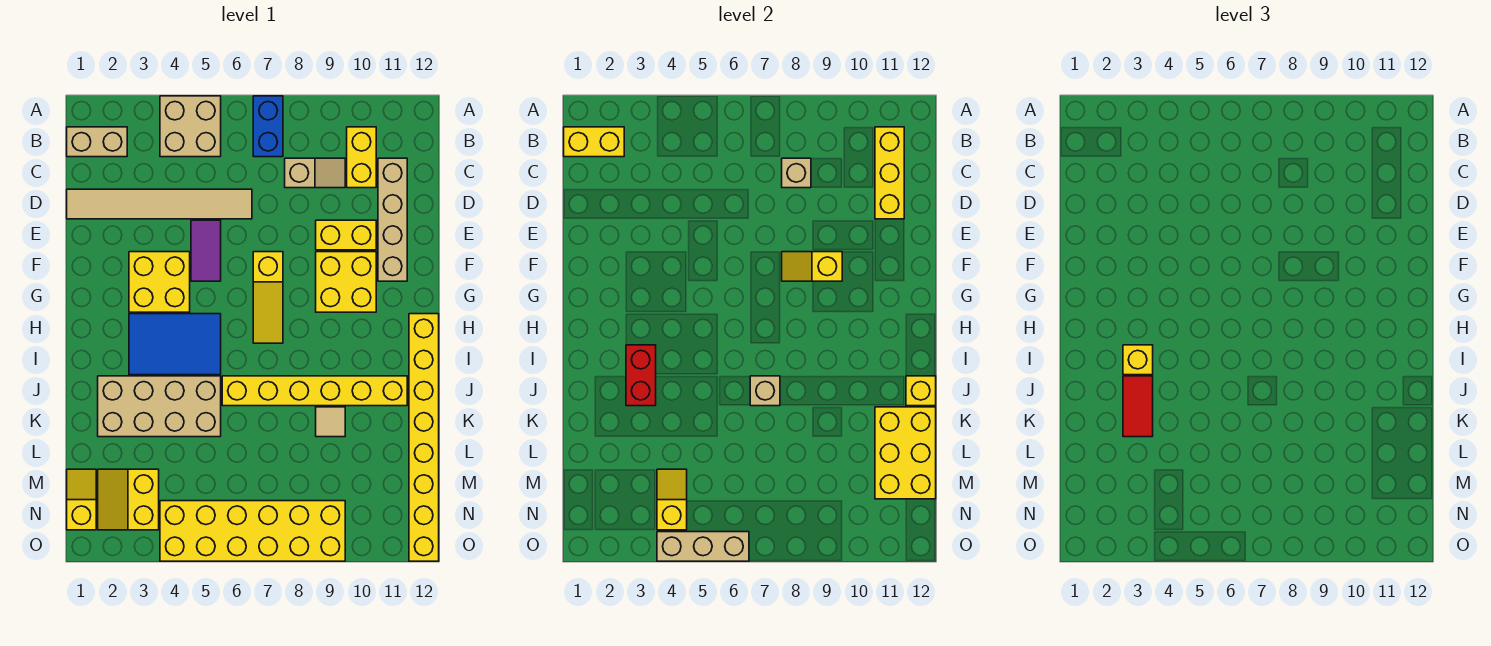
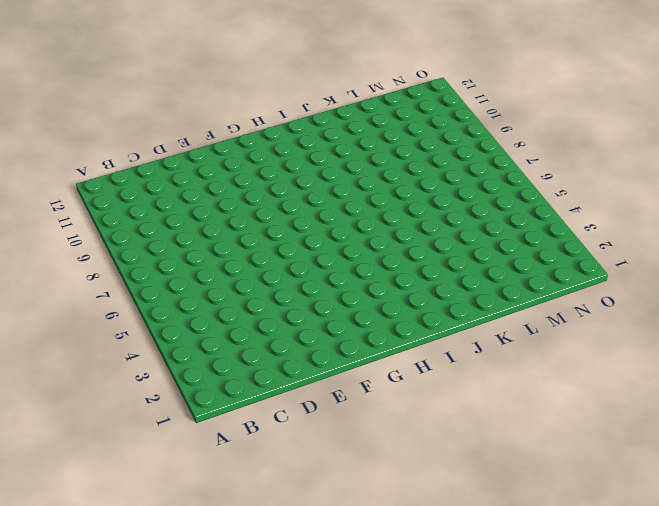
none -> tan brick A4:B5 level 1
none -> blue brick A7:B7 level 1
none -> tan brick B1:B2 level 1
none -> yellow brick B10:C10 level 1

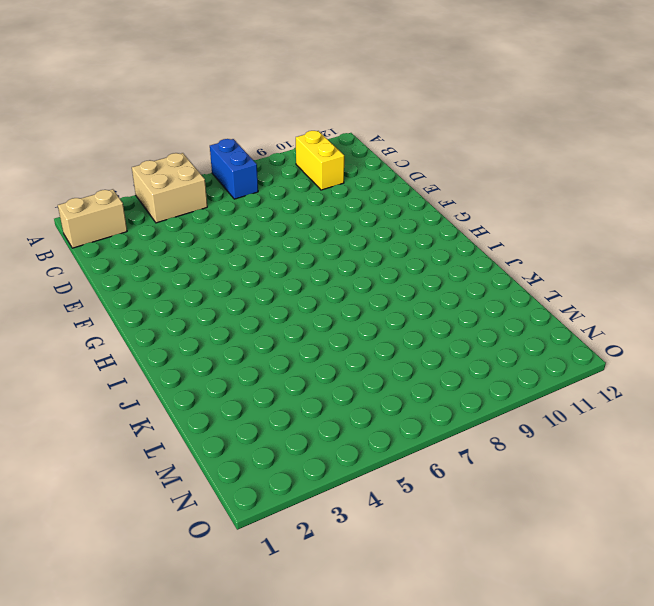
none -> tan slope C8:C9 level 1 top 8
none -> tan brick C11:F11 level 1
none -> tan tile D1:D6 level 1
none -> purple tile E5:F5 level 1

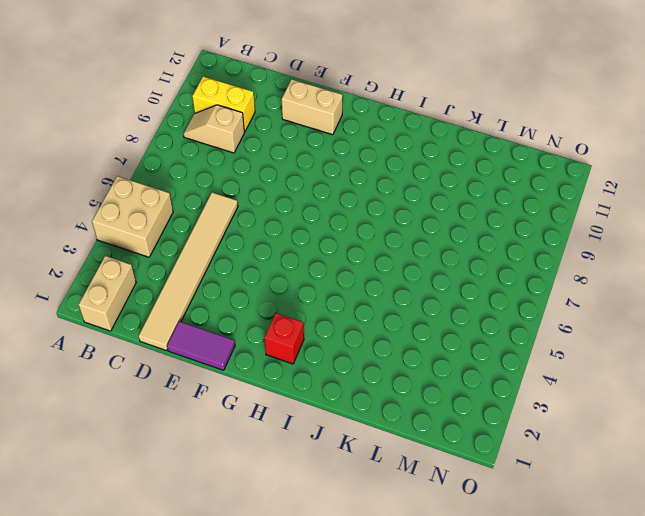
tan slope B9:C9 level 1 top C -> tan slope C8:C9 level 1 top 8
purple tile E1:F1 level 1 -> purple tile E5:F5 level 1
tan brick E11:F11 level 1 -> tan brick C11:F11 level 1
red brick H2 level 1 -> none
none -> blue brick A7:B7 level 1
none -> yellow brick E9:E10 level 1
none -> yellow brick F3:G4 level 1
none -> yellow slope F7:H7 level 1 top F

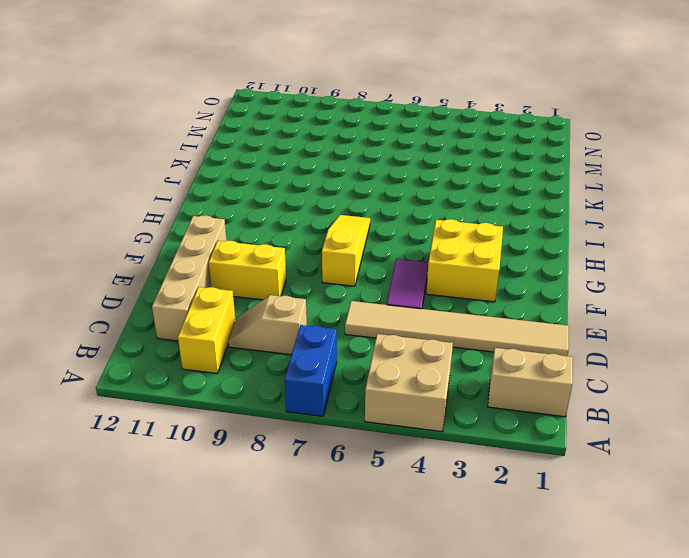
none -> yellow brick F9:G10 level 1
none -> blue tile H3:I5 level 1
none -> yellow brick H12:O12 level 1
none -> tan brick J2:K5 level 1

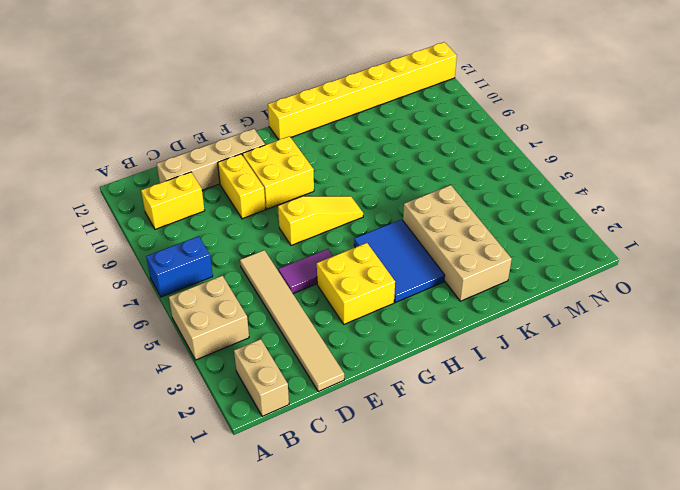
none -> tan slope C8:C9 level 1 top 8
none -> yellow brick J6:J11 level 1
none -> tan tile K9 level 1
none -> yellow slope M1:N1 level 1 top N

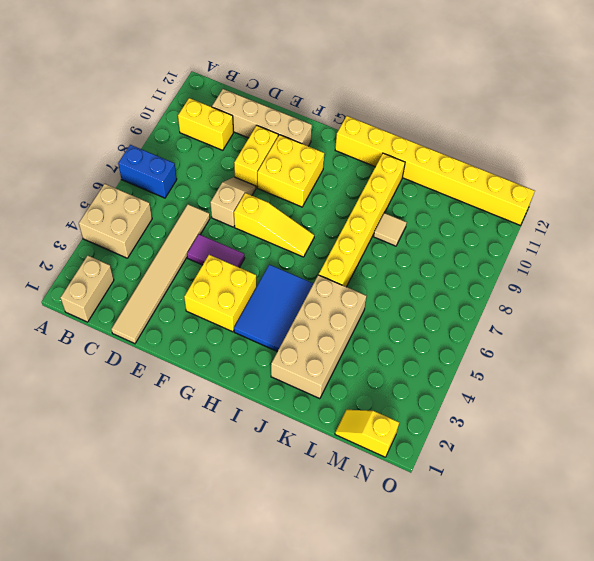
tan slope E7:E8 level 1 top 7 -> tan slope C8:C9 level 1 top 8
none -> yellow slope M2:N3 level 1 top 3
none -> yellow brick N4:O9 level 1
none -> yellow brick B1:B2 level 2
none -> yellow brick B11:D11 level 2

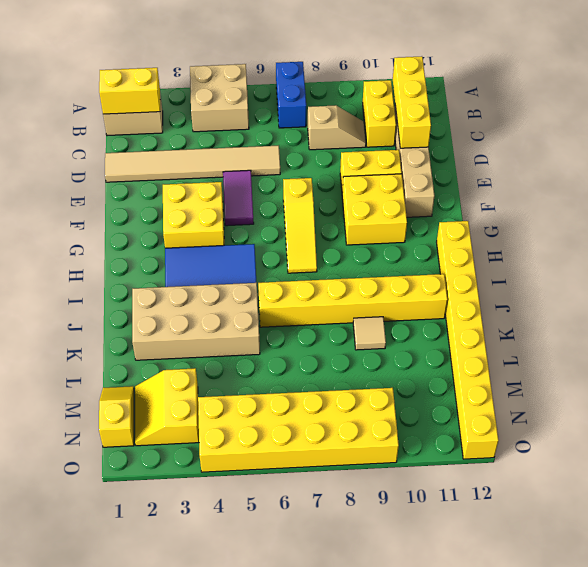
none -> tan brick C8 level 2
none -> yellow slope F8:F9 level 2 top 9
none -> red brick I3:J3 level 2
none -> tan brick J7 level 2

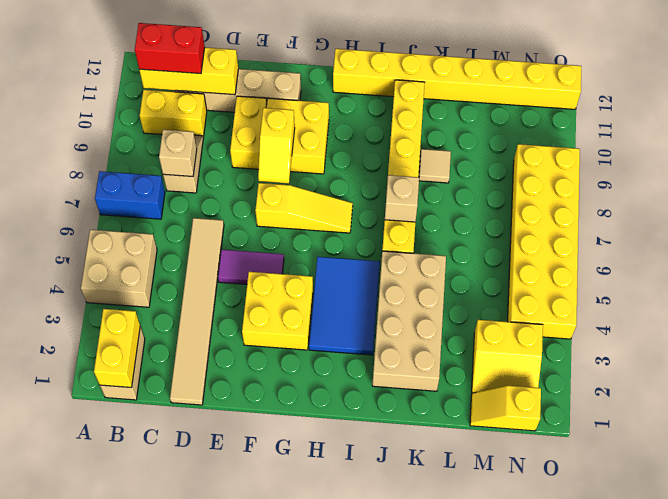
red brick B11:C11 level 3 -> red brick I3:J3 level 2
none -> yellow brick J12 level 2
none -> yellow brick K11:M12 level 2
none -> yellow slope M4:N4 level 2 top N
none -> tan brick O4:O6 level 2

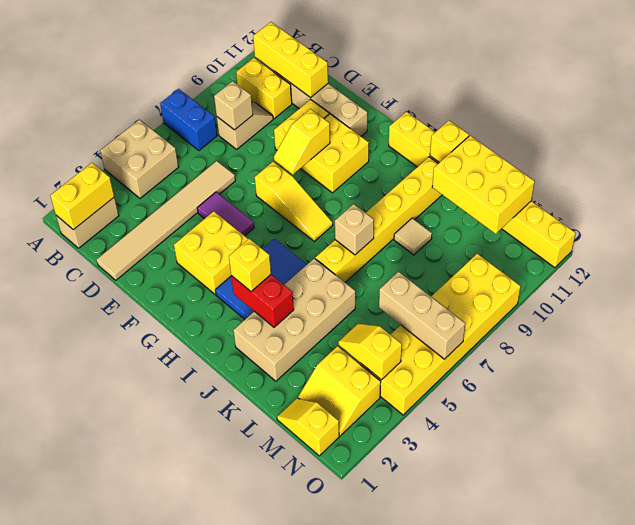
tan brick M6:O6 level 2 -> tan brick O4:O6 level 2
none -> red tile J3:K3 level 3

